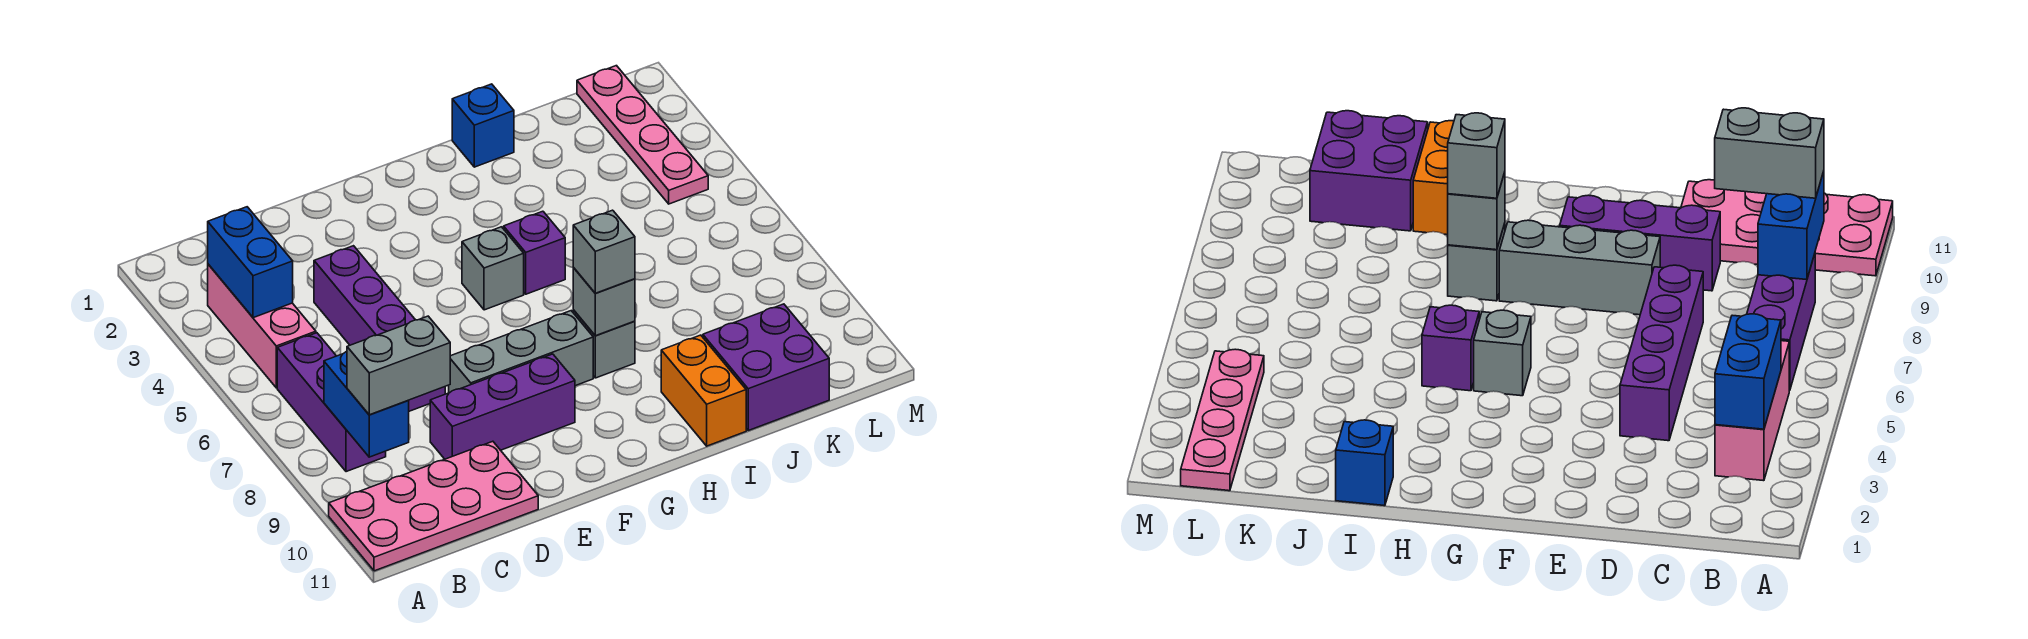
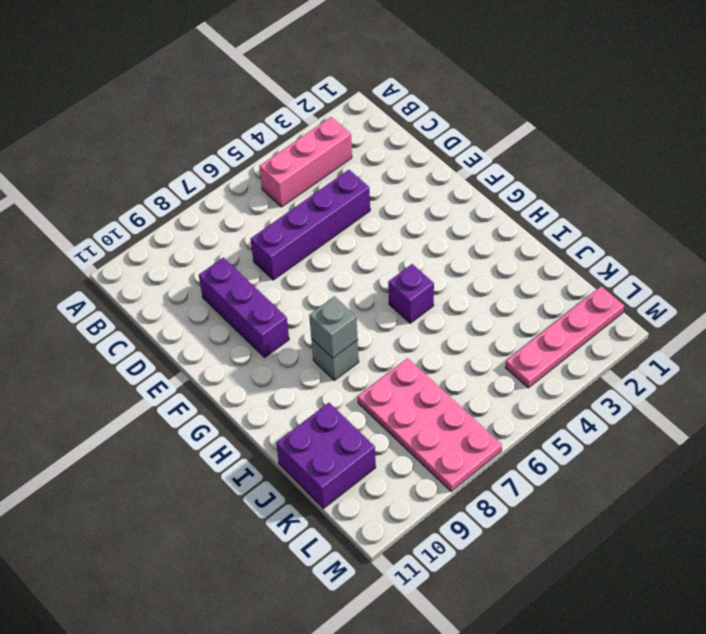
pink plate J7:M8 level 1 -> pink plate A10:D11 level 1
none -> purple brick B6:B8 level 1
none -> grey brick E8:G8 level 1
none -> grey brick G5 level 1

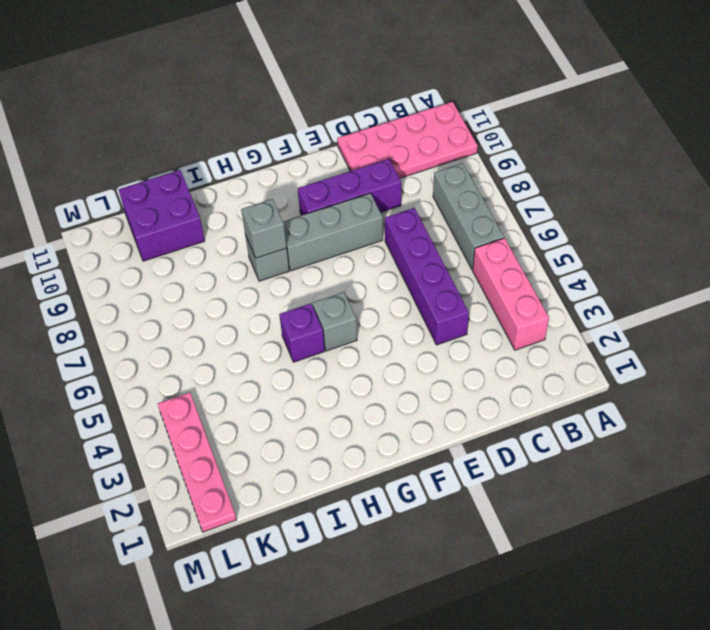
grey brick B6:B8 level 1 -> purple brick B6:B8 level 1
none -> blue brick I1 level 1
none -> orange brick I10:I11 level 1
none -> blue brick B3:B4 level 2

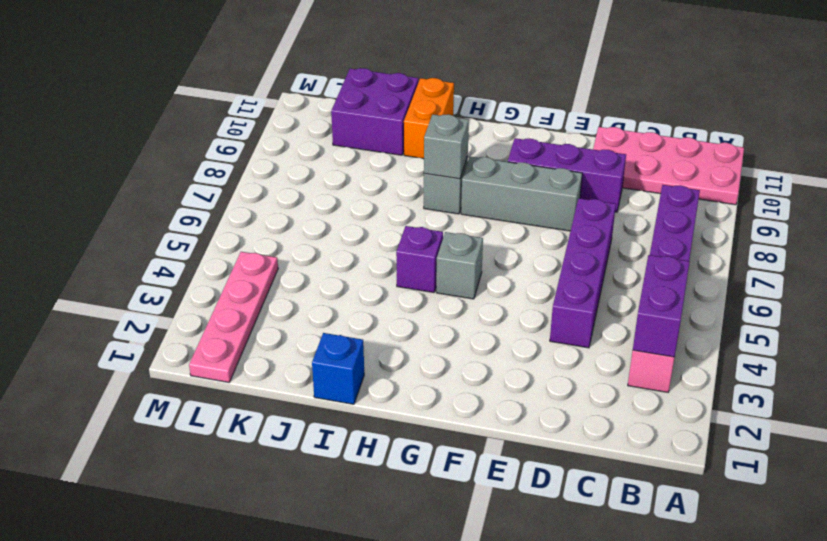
purple brick B3:B4 level 2 -> blue brick B3:B4 level 2
none -> blue brick B8:B9 level 2
none -> grey brick B9:C9 level 3
none -> grey brick H8 level 3

